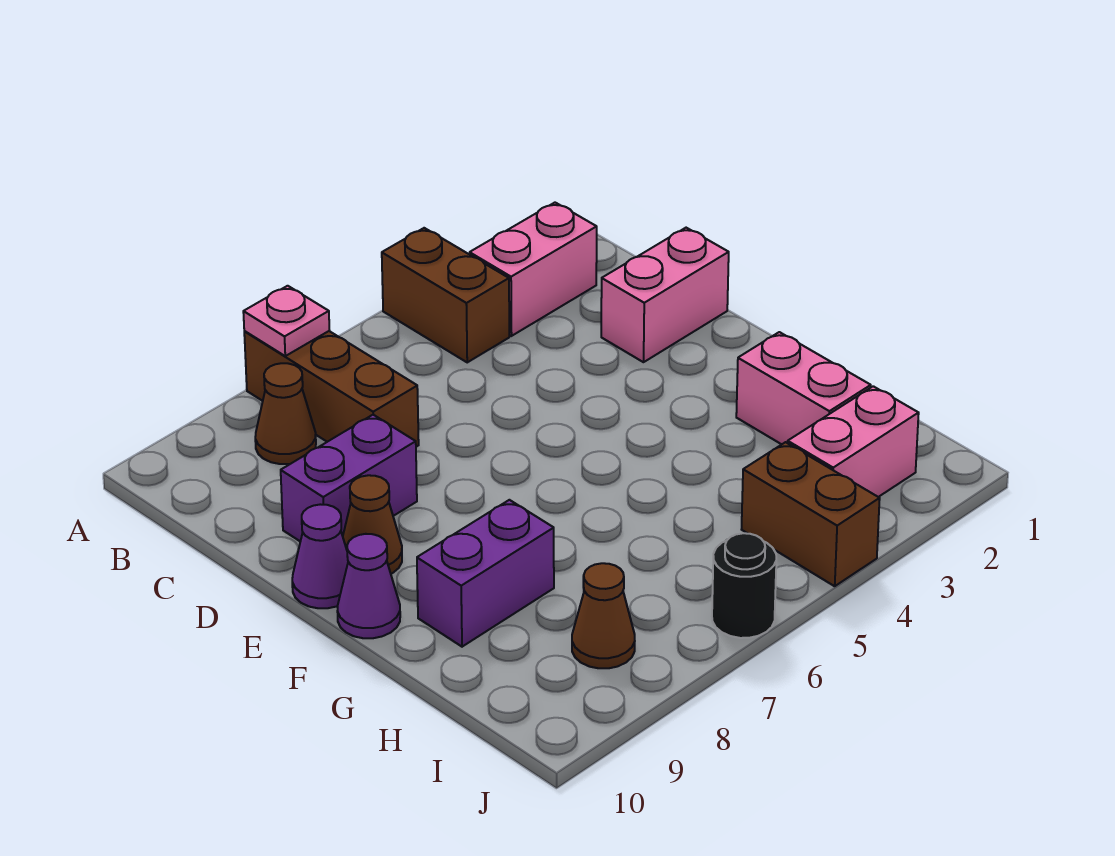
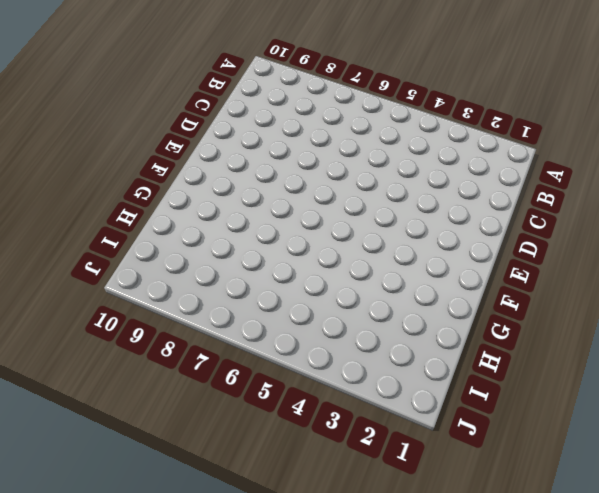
none -> brown brick A4:B4 level 1
none -> brown brick A7:C7 level 1
none -> pink brick B2:B3 level 1

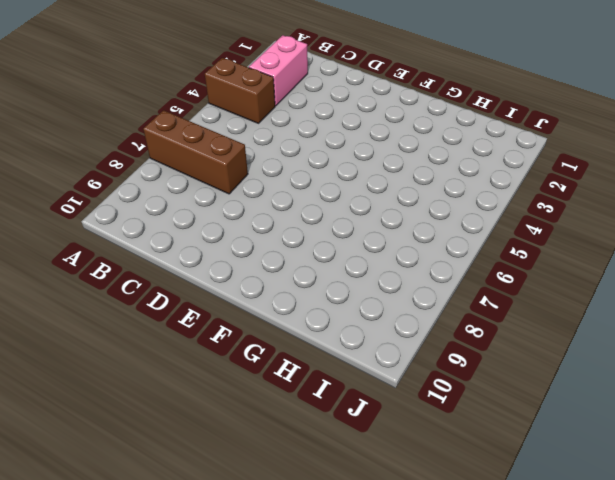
none -> brown cone B8 level 1
none -> pink brick D1:D2 level 1
none -> purple brick D8:D9 level 1

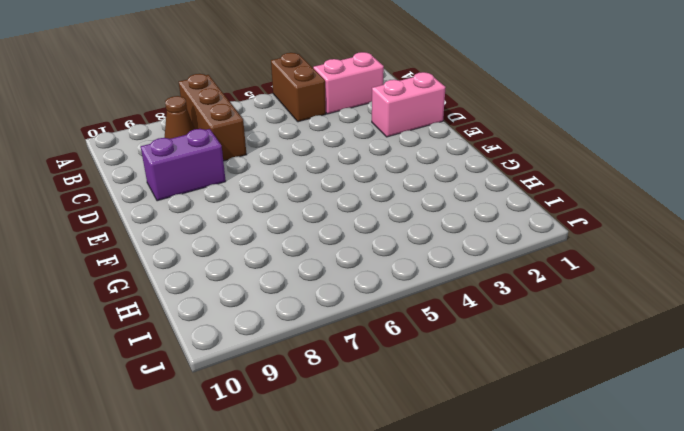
none -> brown cone E9 level 1
none -> purple cone E10 level 1
none -> purple cone F10 level 1

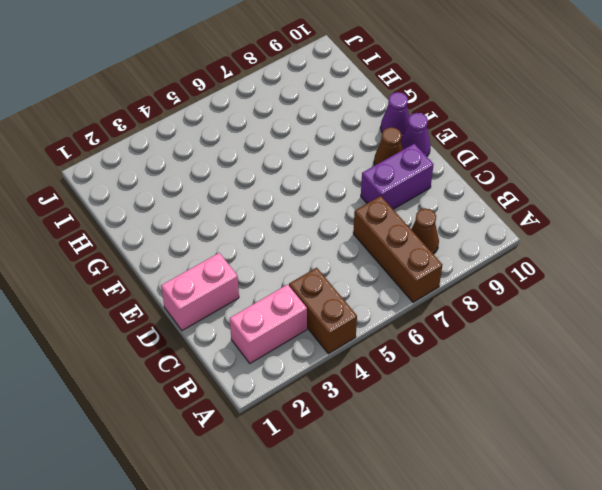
none -> pink brick G2:H2 level 1
none -> purple brick G8:G9 level 1
none -> pink brick I2:I3 level 1

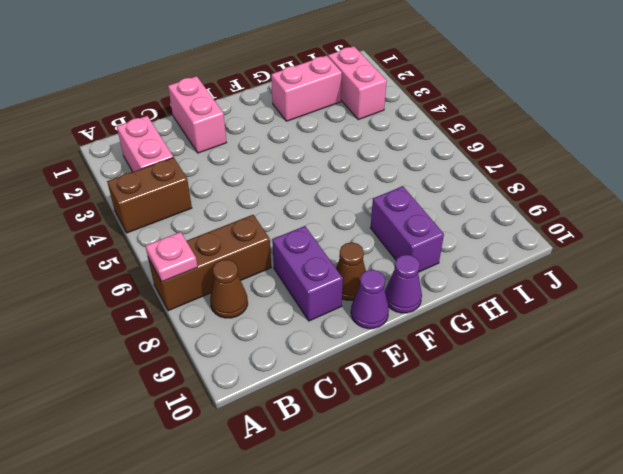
none -> brown brick I4:J4 level 1
none -> brown cone I8 level 1
none -> black round brick J6 level 1

